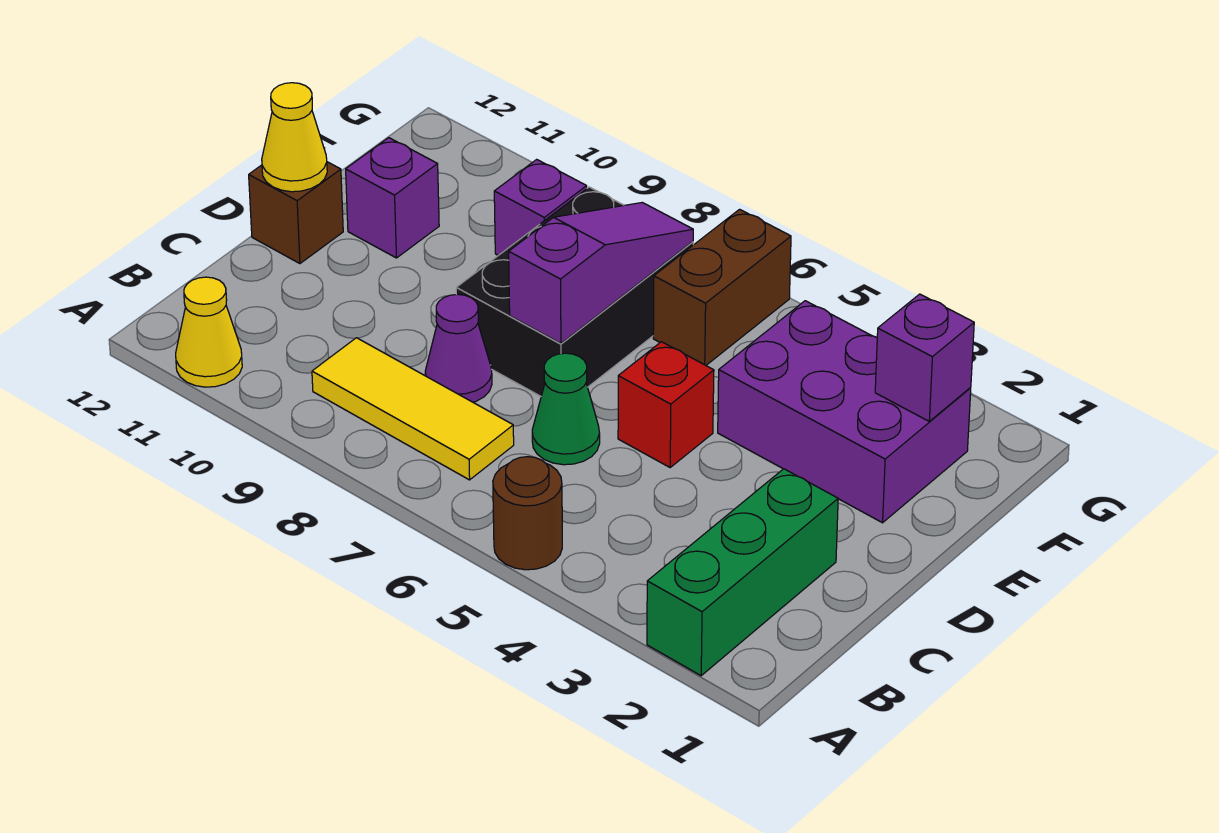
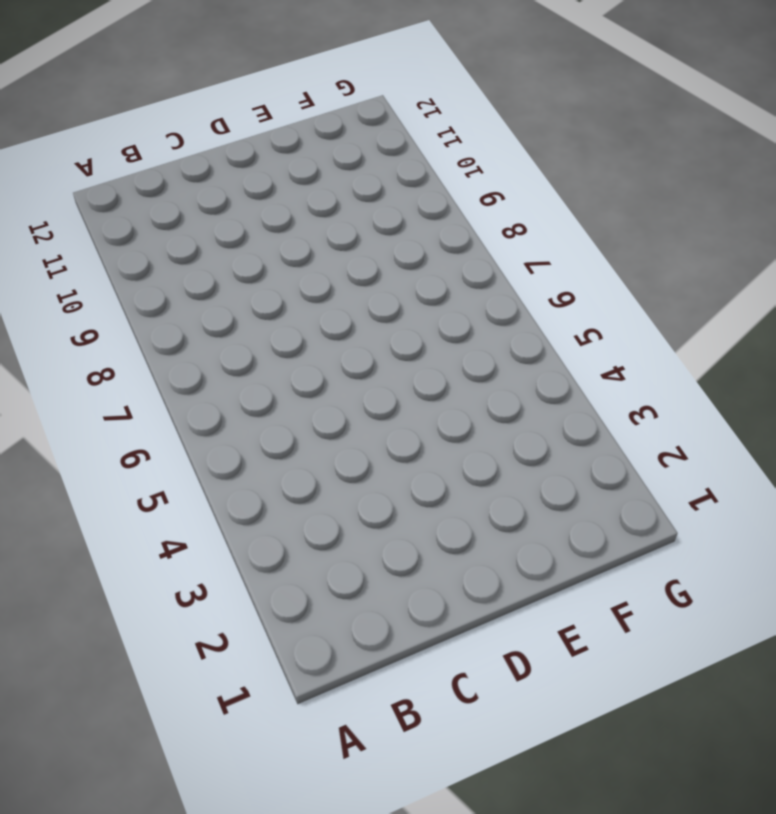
none -> green brick A2:C2 level 1
none -> brown round brick A5 level 1
none -> yellow cone A11 level 1

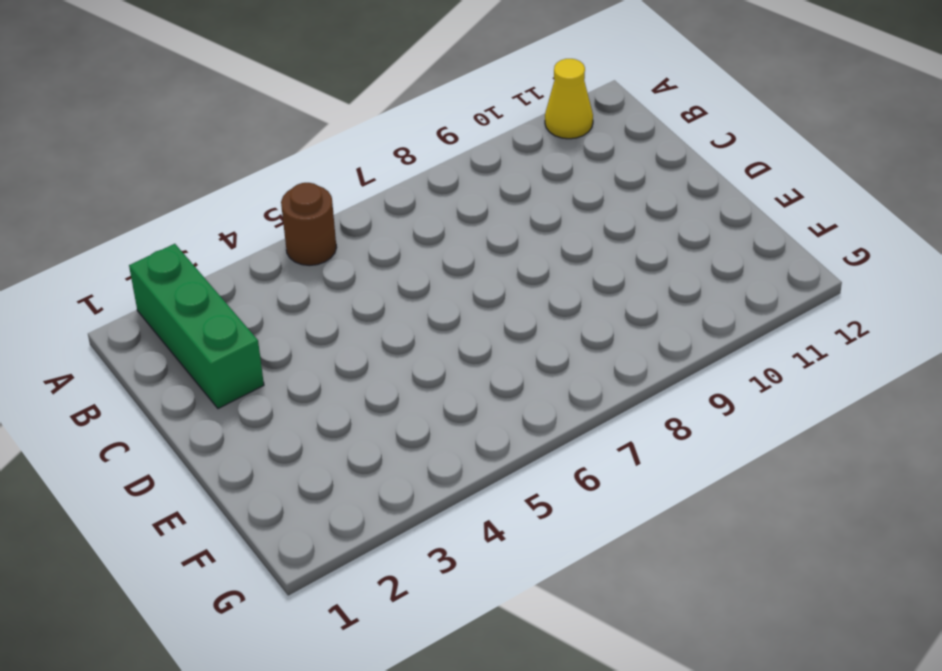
none -> yellow tile B7:B9 level 1
none -> green cone C6 level 1
none -> purple cone C8 level 1

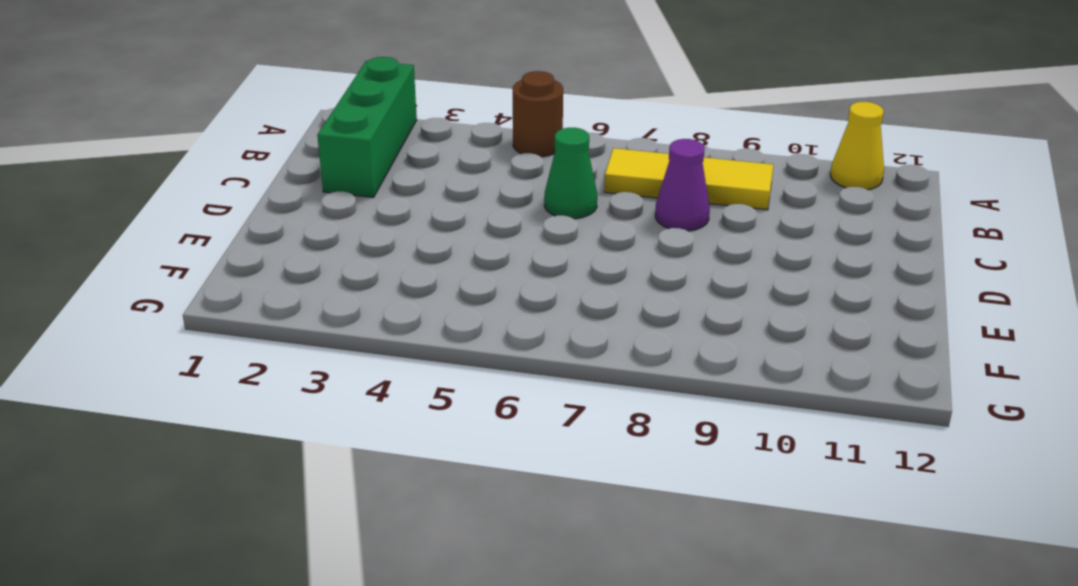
none -> red brick D5 level 1
none -> black brick D7:F8 level 1
none -> brown brick D12 level 1

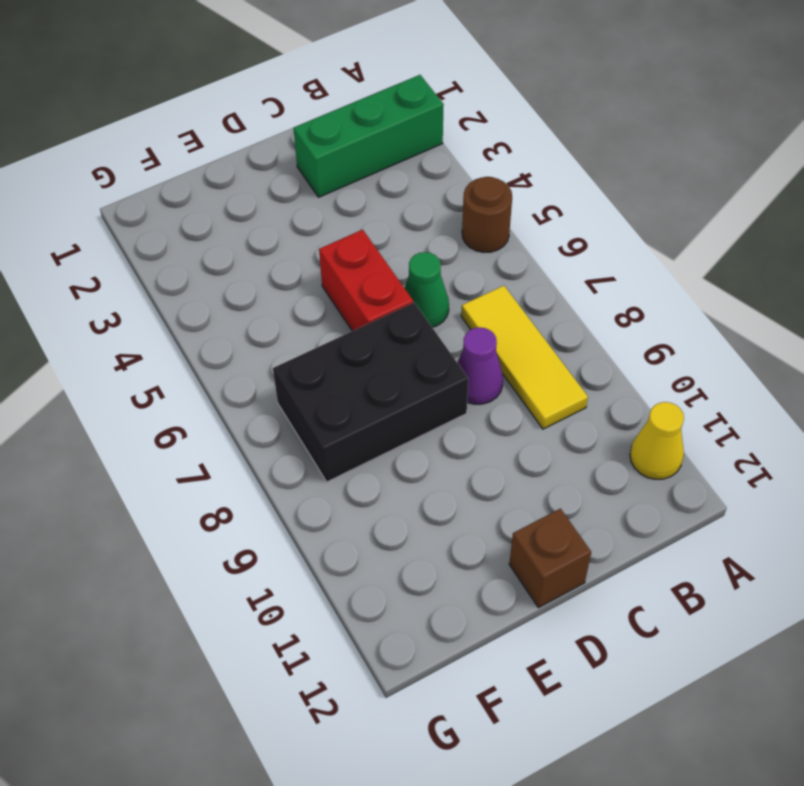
red brick D5:D6 level 1 -> red brick D5 level 1
none -> purple brick E2:F4 level 1
none -> purple brick E11 level 1
none -> brown brick F6:G6 level 1

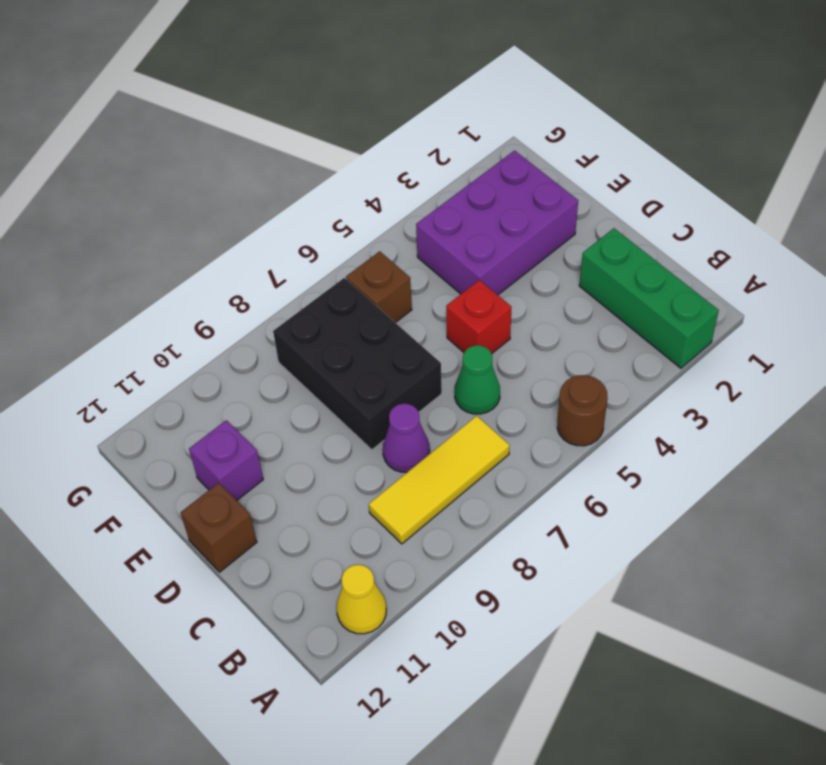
brown brick F6 level 1 -> brown brick F6:G6 level 1
none -> purple brick F9 level 1
none -> purple slope D7:F7 level 2 top D
none -> yellow cone D12 level 2

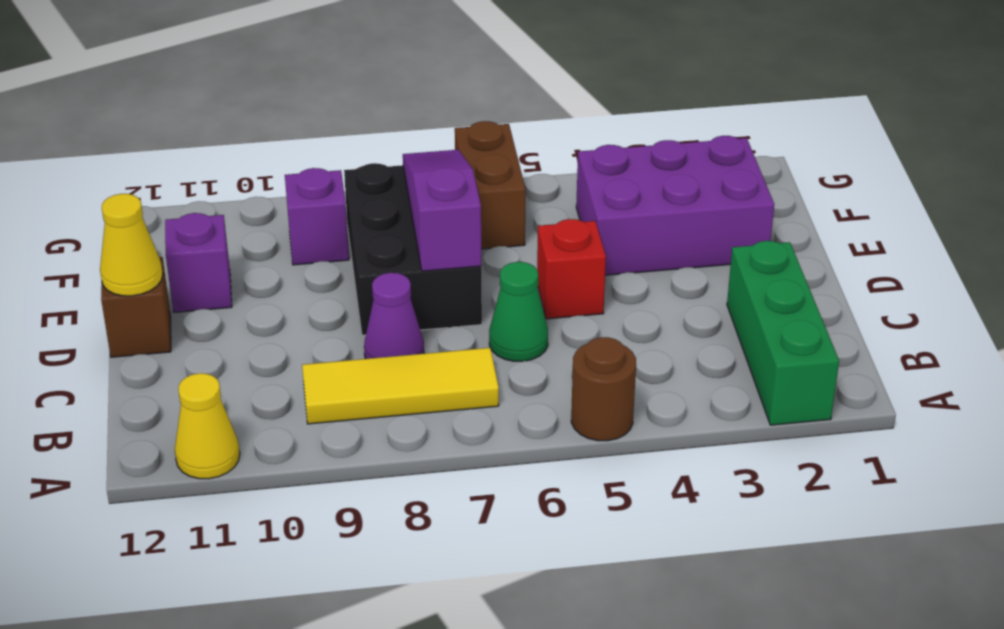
none -> purple brick F2 level 2

